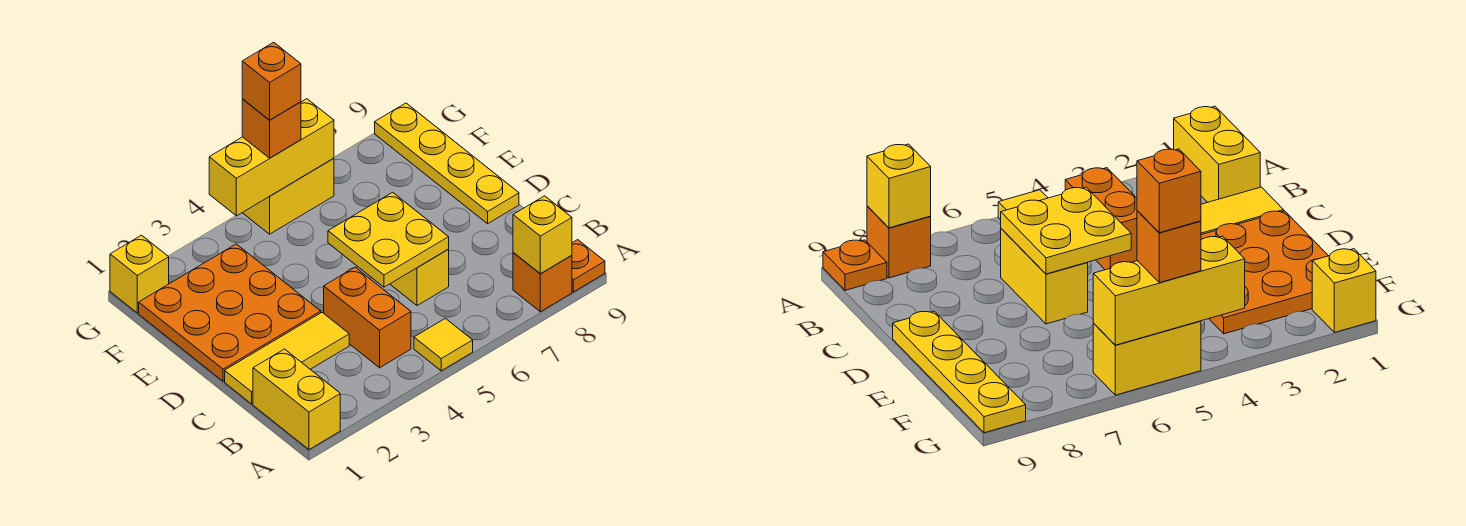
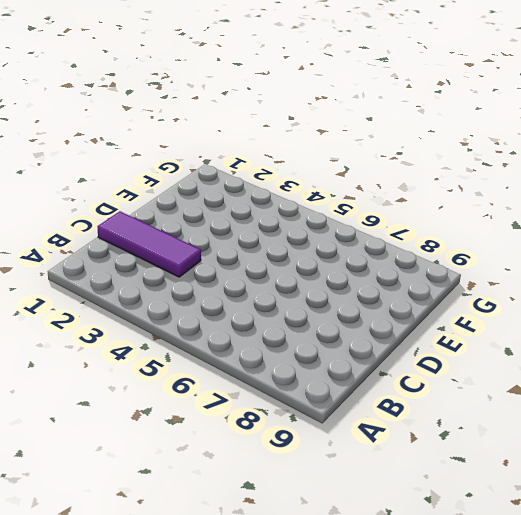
purple tile C1:C3 level 1 -> yellow tile C1:C3 level 1
none -> yellow brick A1:B1 level 1
none -> yellow tile A5 level 1
none -> orange brick A8 level 1

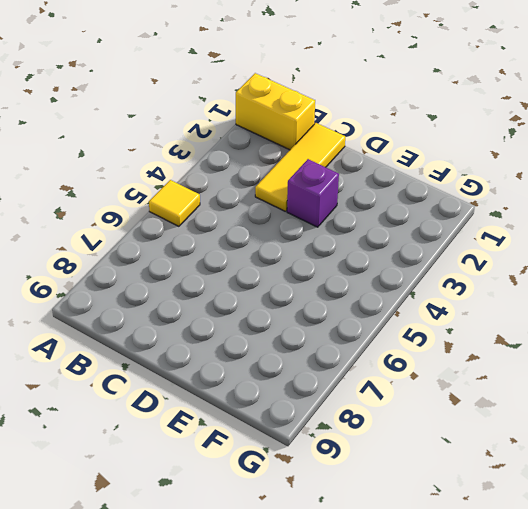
purple brick D3 level 1 -> orange plate D1:F3 level 1
none -> orange brick A8 level 1
none -> orange plate A9 level 1
none -> orange brick B4:C4 level 1

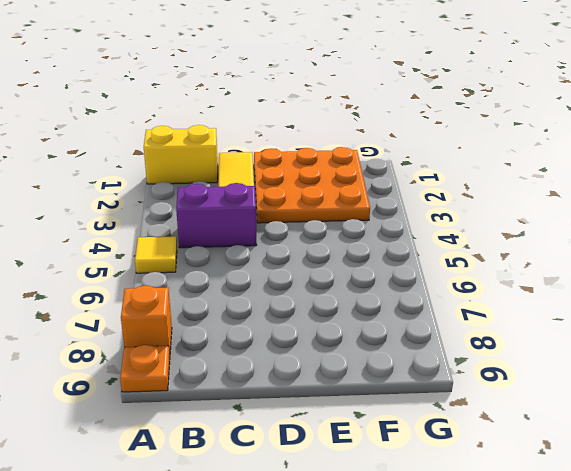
purple brick B4:C4 level 1 -> orange brick B4:C4 level 1
none -> yellow brick C6:D6 level 1
none -> yellow plate D9:G9 level 1
none -> yellow brick G1 level 1

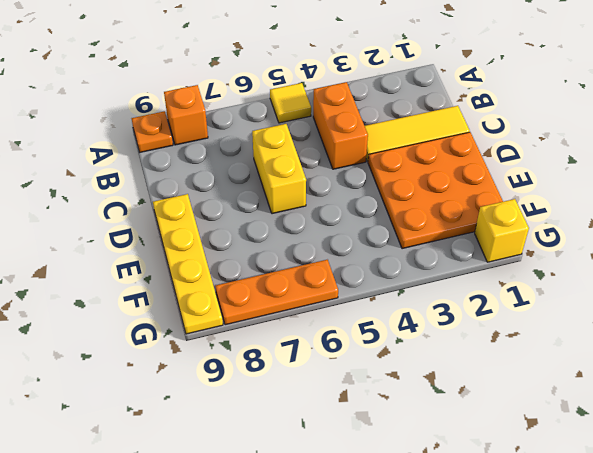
orange plate G6:G8 level 1 -> yellow brick G5:G6 level 1
none -> yellow brick A1:B1 level 1
none -> yellow brick A8 level 2
none -> yellow plate C5:D6 level 2

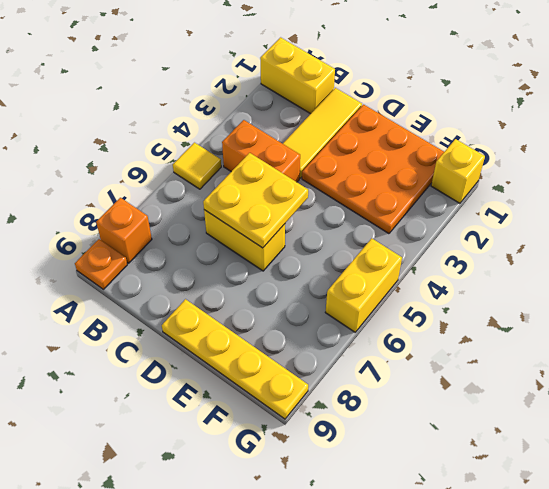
none -> yellow brick A8 level 2
none -> yellow brick G4:G6 level 2
none -> orange brick G5 level 3

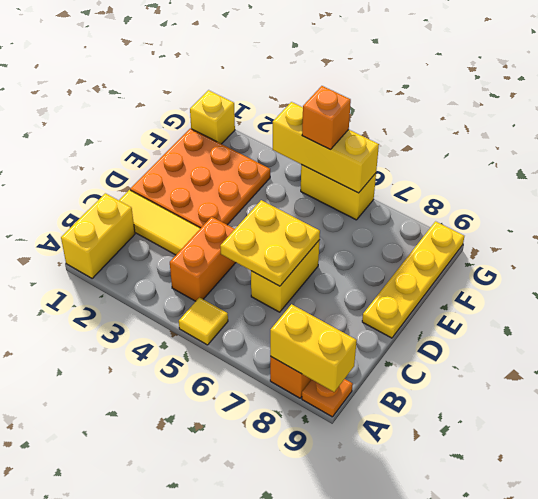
yellow brick A8:A9 level 2 -> yellow brick A8 level 2
none -> orange brick G5 level 4

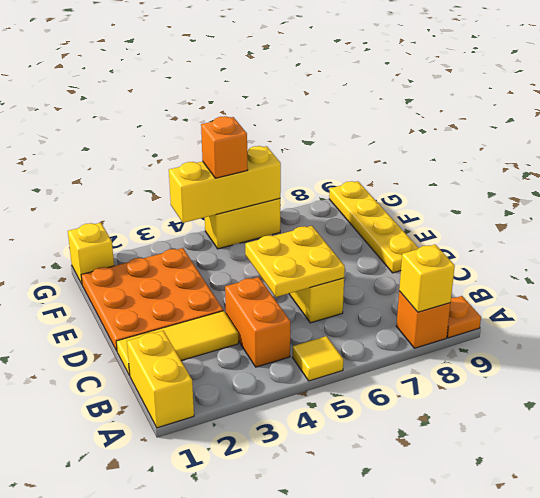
none -> orange brick G5 level 4

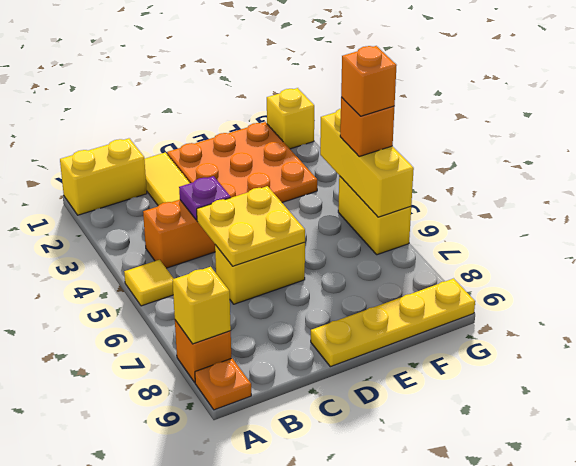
purple plate C4 level 2 -> none

